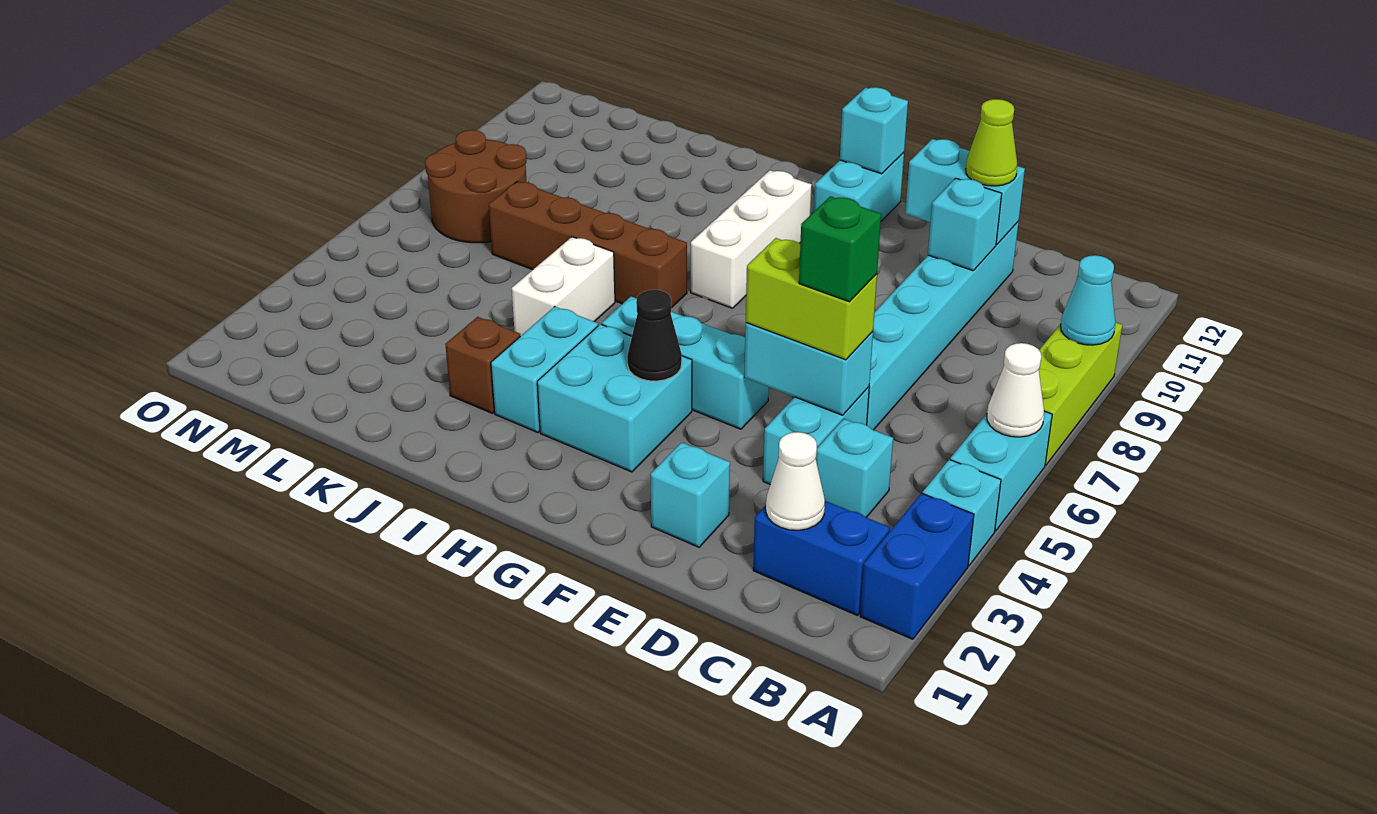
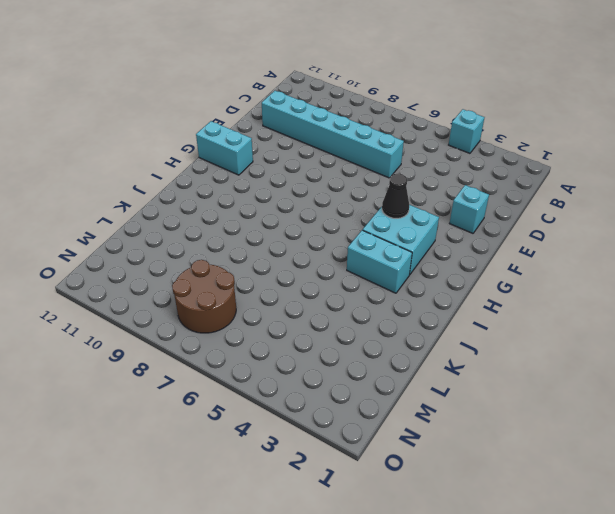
none -> blue brick A2:A3 level 1
none -> cyan brick A5:A6 level 1
none -> lime brick A7:A9 level 1

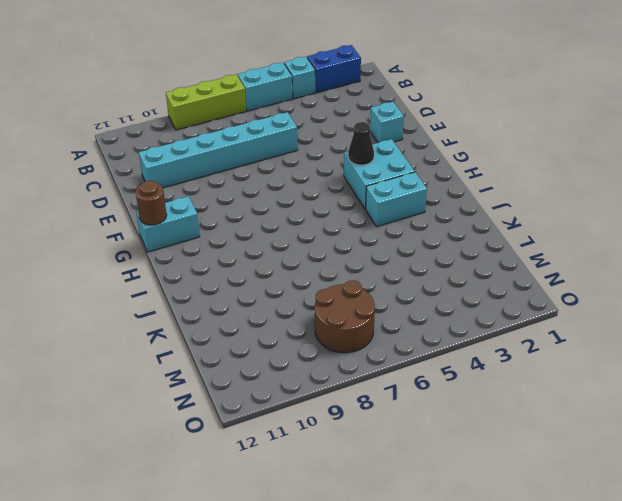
brown round brick G12 level 2 -> cyan brick G12 level 2
none -> blue brick B2:C2 level 1
none -> cyan brick C4 level 1
none -> cyan brick D4:D5 level 1

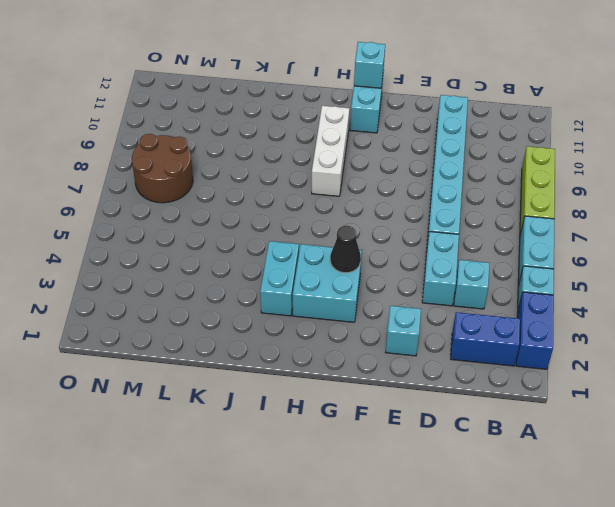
none -> cyan brick F5:H5 level 1
none -> brown brick I7:L7 level 1
none -> brown brick J3 level 1

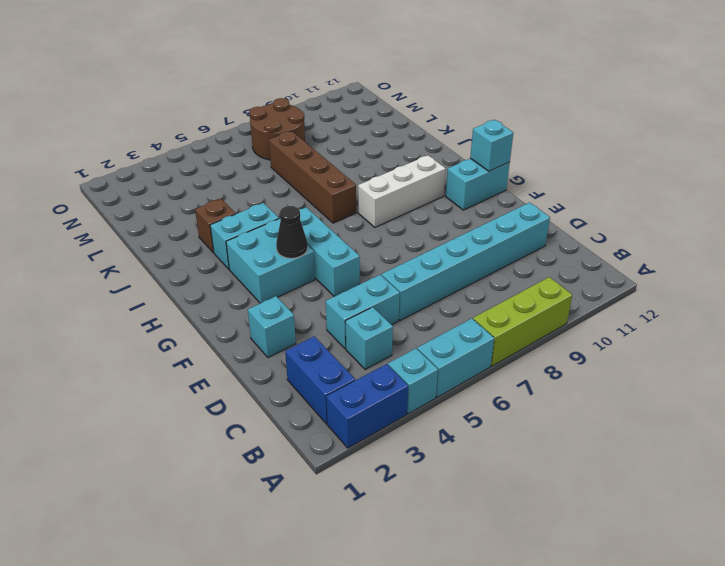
none -> white brick J5:J6 level 1
none -> white cone A6 level 2
none -> cyan cone A9 level 2

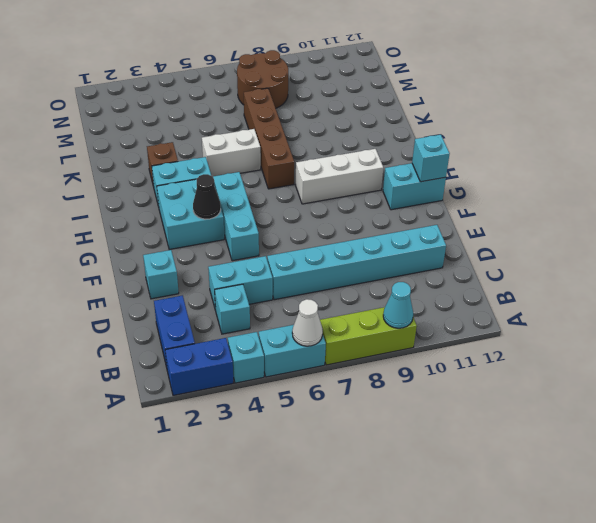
none -> white cone C2 level 2
none -> cyan brick D5:E5 level 2
none -> cyan brick D10 level 2

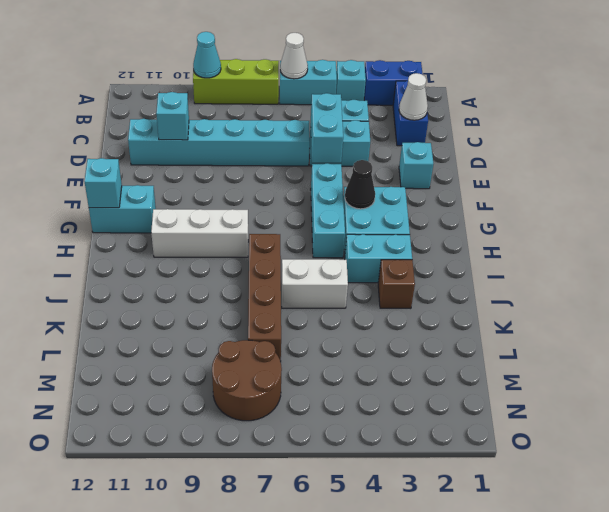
none -> cyan brick D11:E11 level 2
none -> lime brick D5:E5 level 3
none -> lime cone D11 level 3

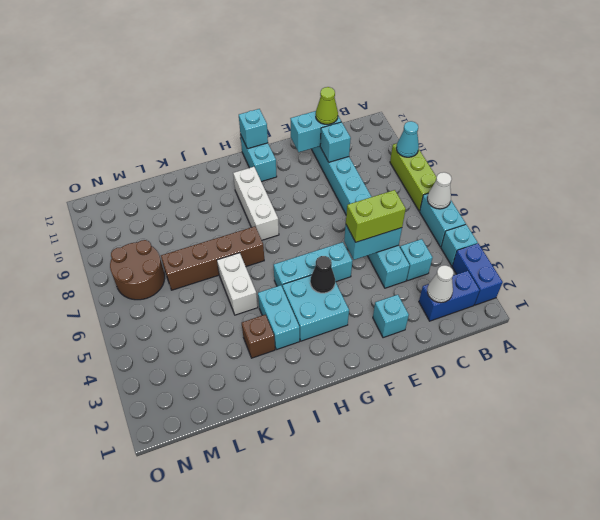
none -> green brick D5 level 4

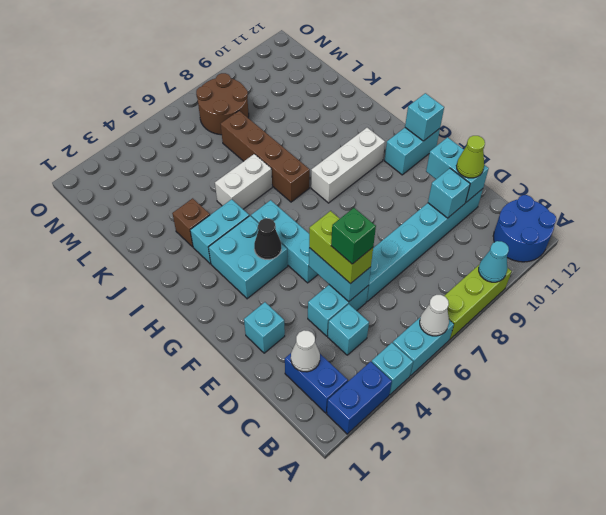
blue round brick A11:B12 level 1 -> none

